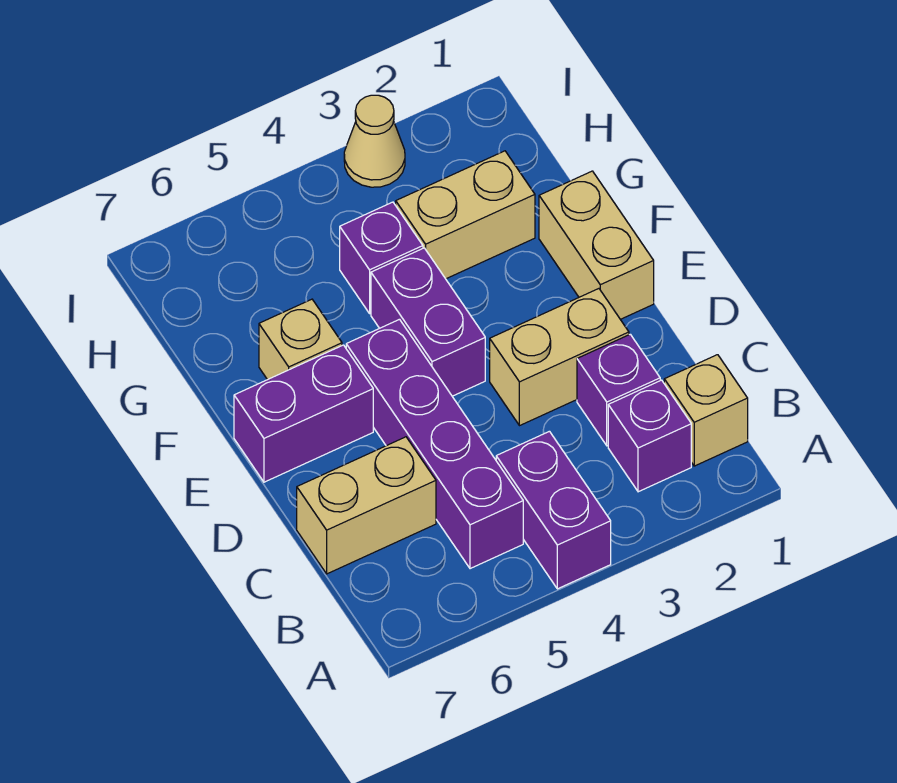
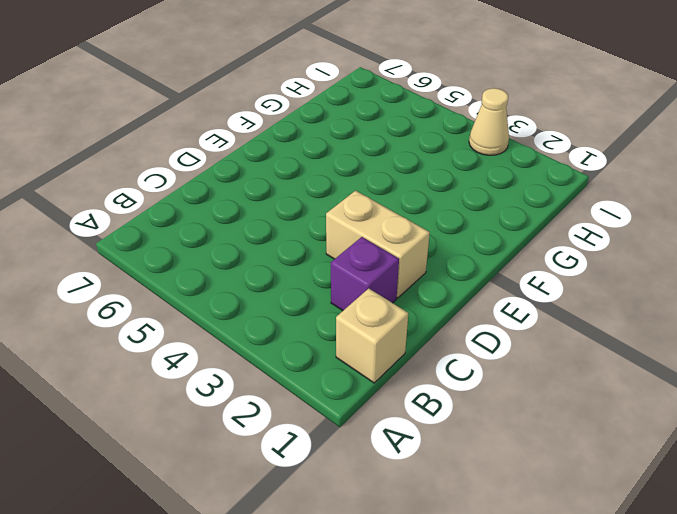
none -> purple brick A4:B4 level 1
none -> purple brick B2 level 1
none -> purple brick B5:E5 level 1

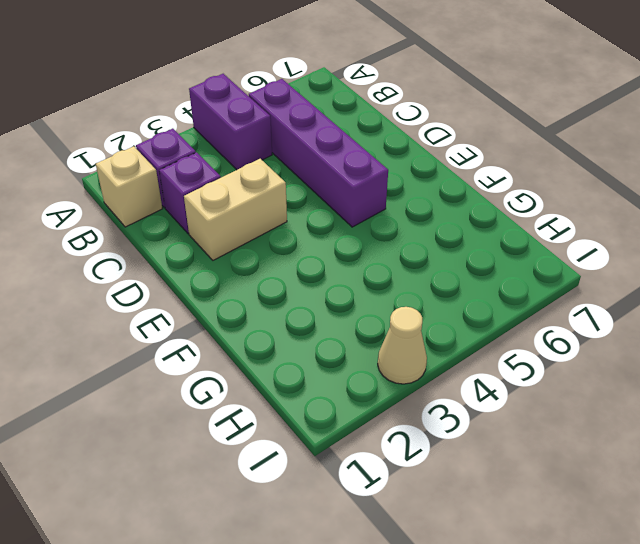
none -> tan brick C6:C7 level 1
none -> tan brick E1:F1 level 1
none -> purple brick E4:F4 level 1

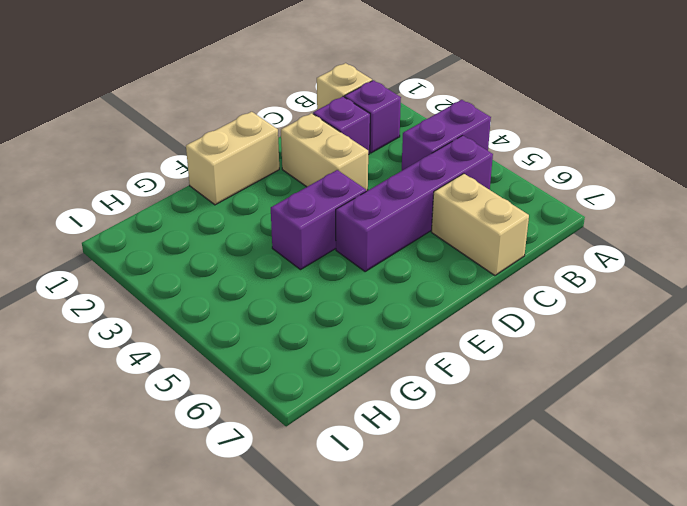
none -> purple brick E6:E7 level 1
none -> tan brick F6 level 1
none -> tan brick G2:G3 level 1

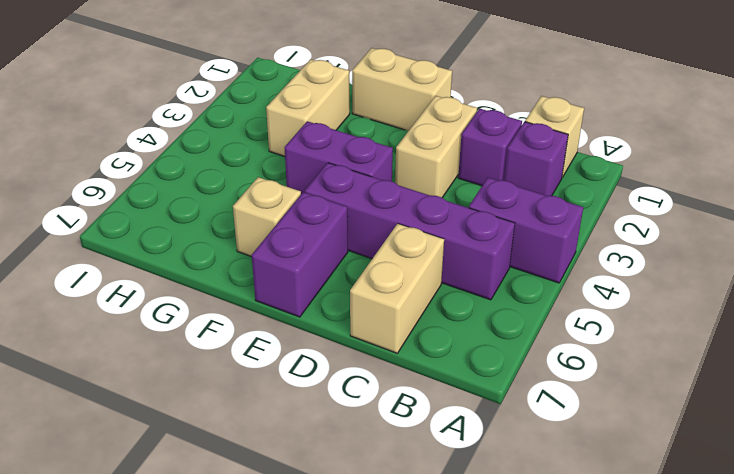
none -> purple brick G4 level 1
none -> tan cone I3 level 1

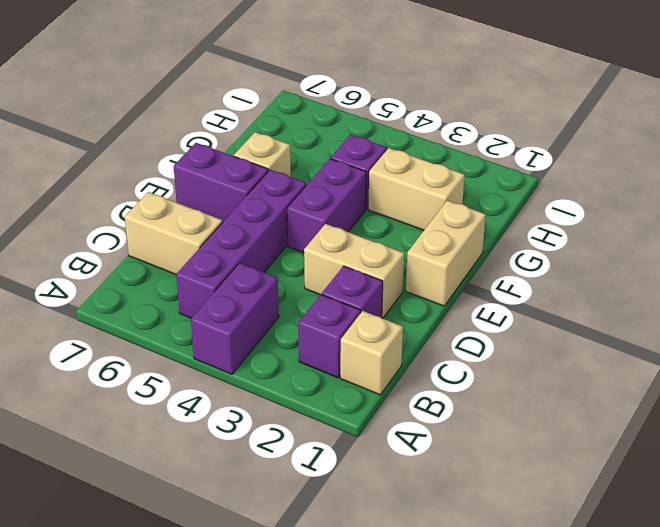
none -> tan cone I3 level 1

